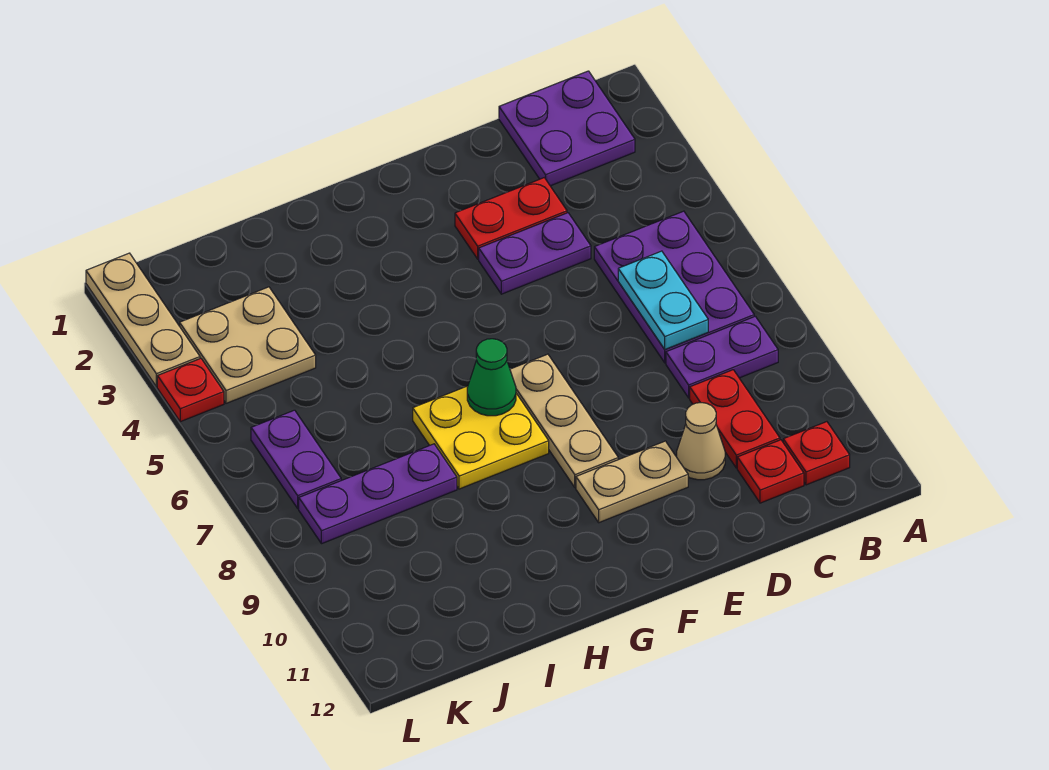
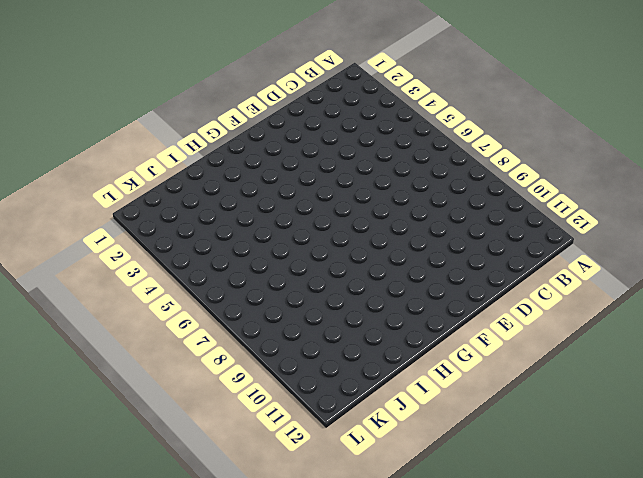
none -> purple plate B1:C2 level 1
none -> purple plate B5:C7 level 1
none -> purple plate B8:C8 level 1

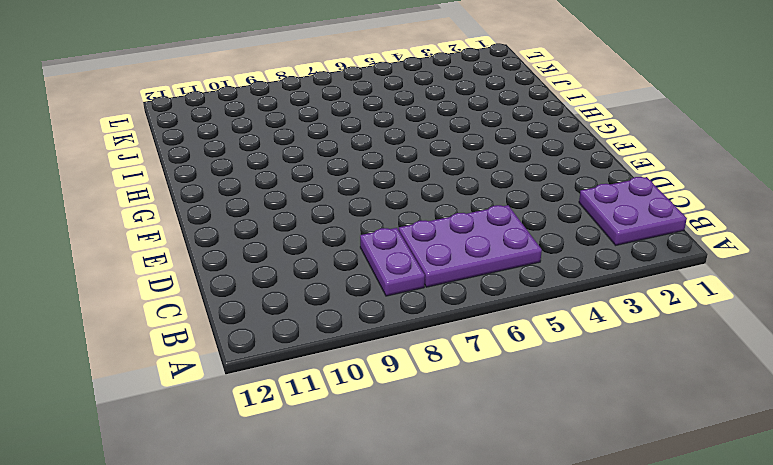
none -> red plate B11 level 1
none -> red plate C9:C10 level 1
none -> red plate C11 level 1

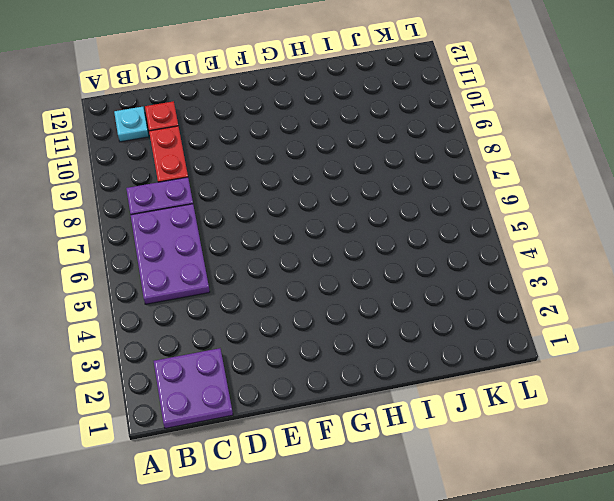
cyan plate B11 level 1 -> red plate B11 level 1
none -> red plate D3:E3 level 1
none -> purple plate D4:E4 level 1
none -> tan cone D10 level 1

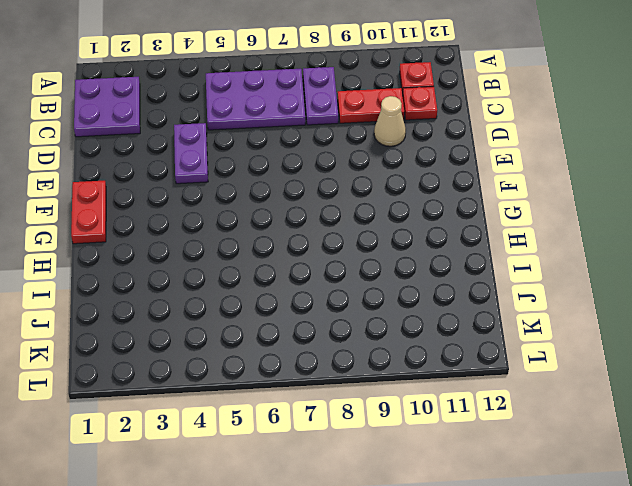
red plate F1:G1 level 1 -> red plate D3:E3 level 1
none -> tan plate E10:F10 level 1
none -> tan plate F7:F9 level 1
none -> yellow plate G7:H8 level 1

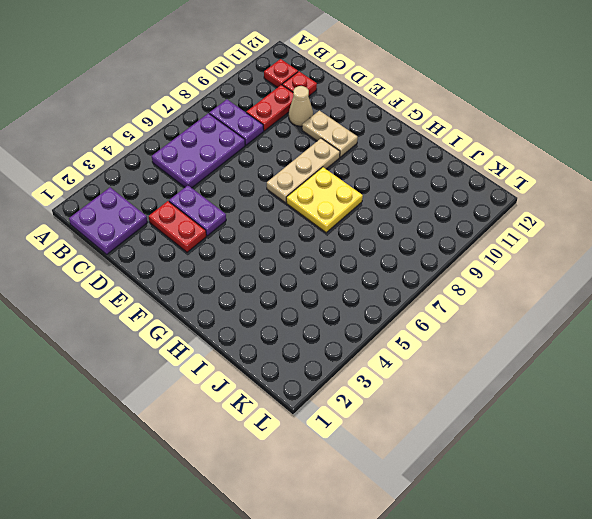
none -> purple plate I8:K8 level 1
none -> tan plate J3:K4 level 1
none -> purple plate K6:K7 level 1

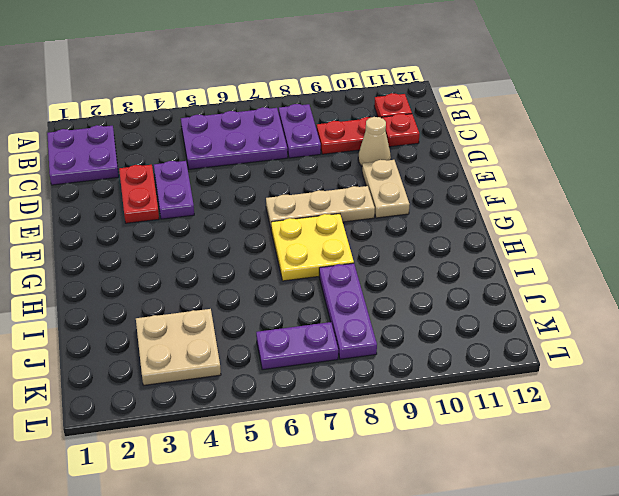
none -> tan plate L1:L3 level 1
none -> red plate L4 level 1
none -> cyan plate C6:C7 level 2

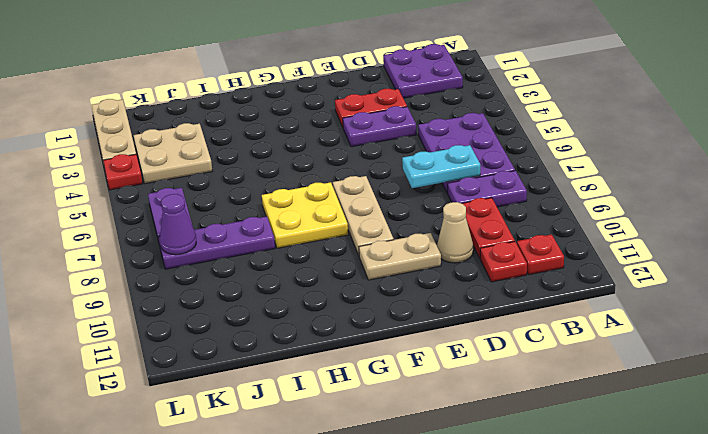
cyan plate C7:D7 level 2 -> cyan plate C6:C7 level 2
purple cone K8 level 2 -> none
none -> green cone G7 level 2

